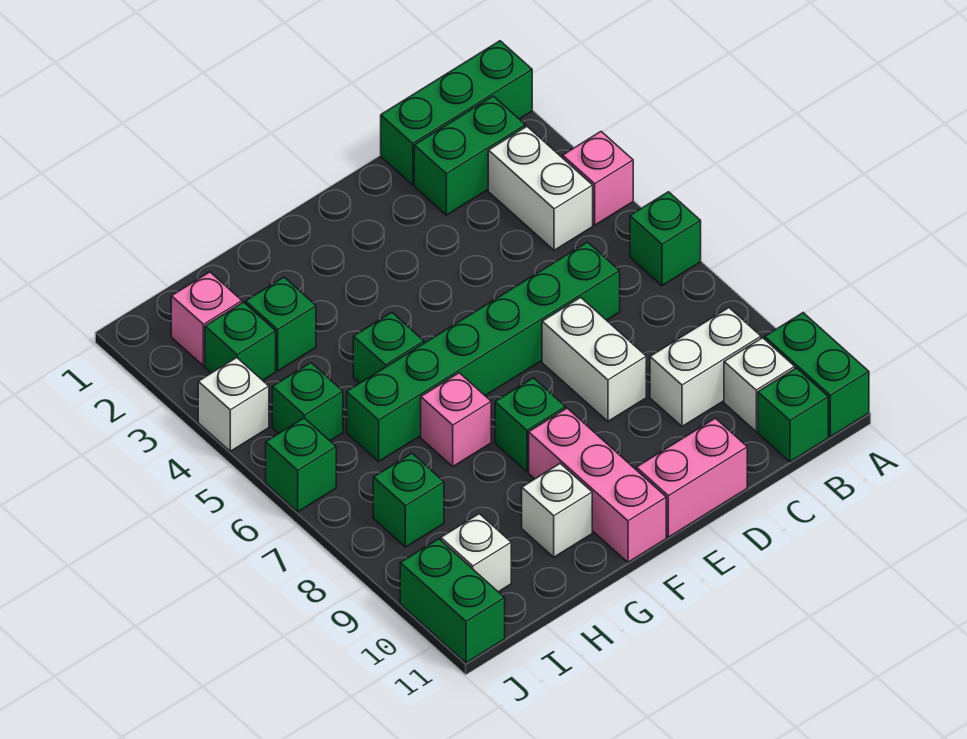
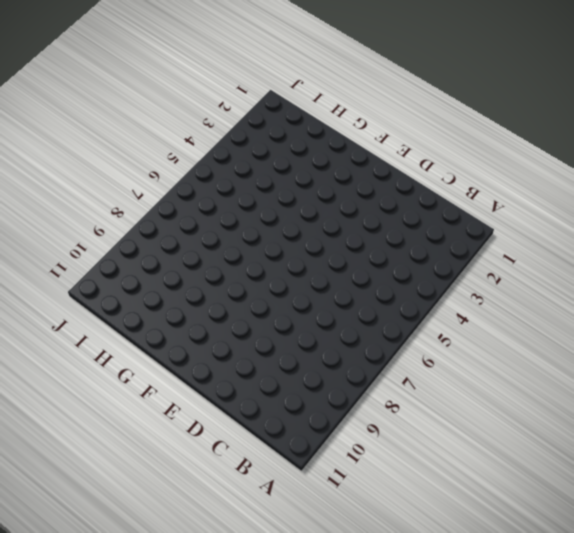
none -> green brick A1:C1 level 1
none -> pink brick A4 level 1
none -> green brick A6 level 1

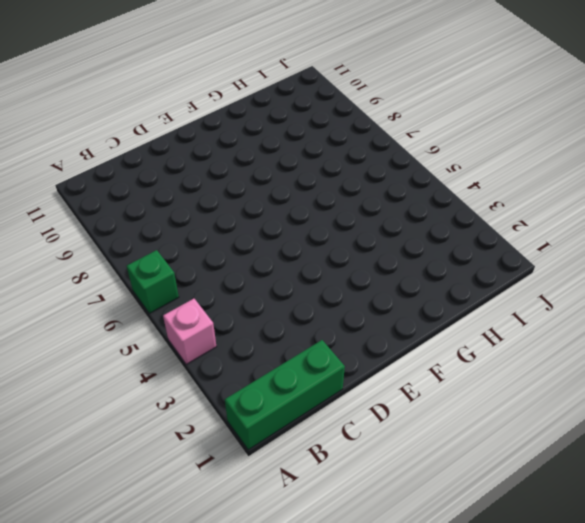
none -> green brick A10:A11 level 1
none -> green brick B2:C2 level 1
none -> white brick B3:B4 level 1

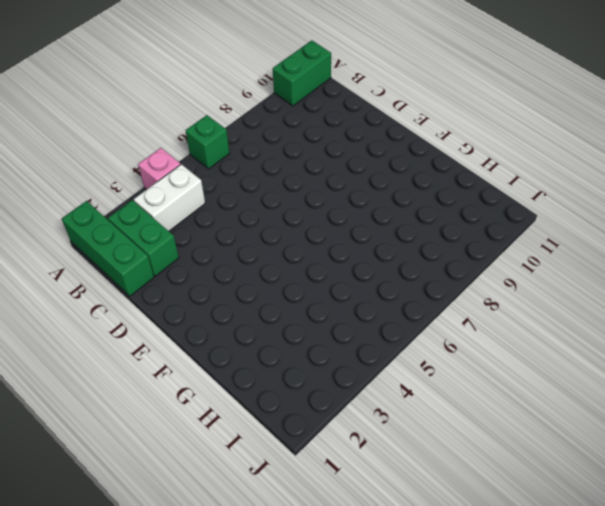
none -> white brick B9:C9 level 1
none -> white brick B10 level 1
none -> green brick B11 level 1

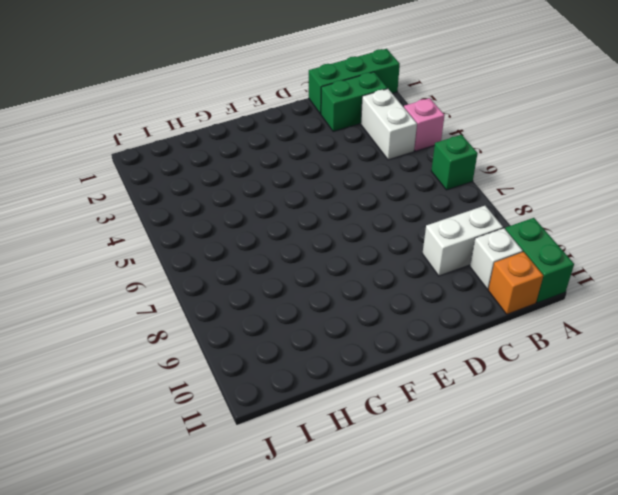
orange brick B11 level 1 -> green brick B11 level 1
none -> green brick C6:H6 level 1
none -> white brick D7:D8 level 1
none -> pink brick D11:E11 level 1

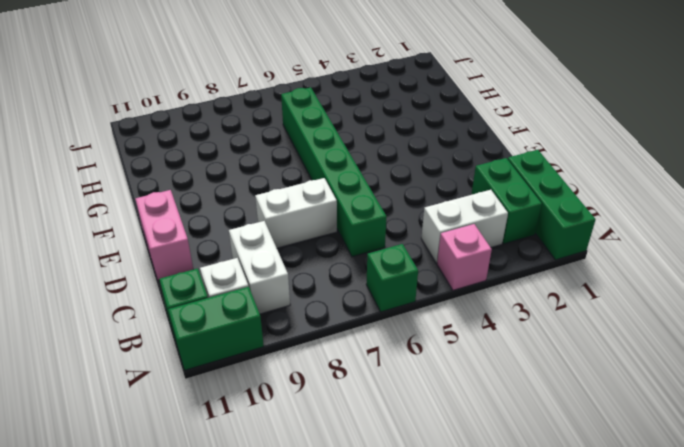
none -> green brick F8 level 1
none -> pink brick F9:F11 level 1
none -> green brick G5 level 1

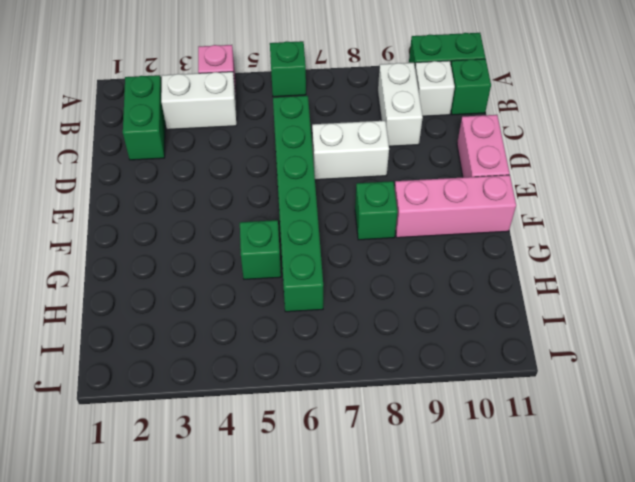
none -> green brick A1:C1 level 1
none -> pink brick G7 level 1
none -> white brick G10 level 1

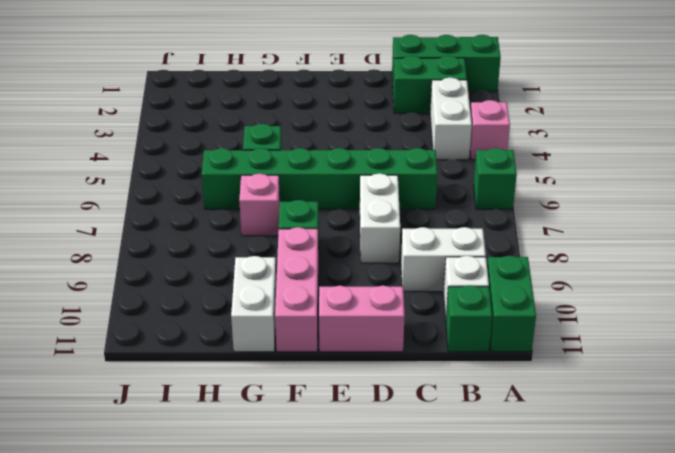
white brick G10:G11 level 1 -> white brick G10 level 1
none -> green brick H3 level 1
none -> pink brick I2 level 1
none -> green brick I3 level 1

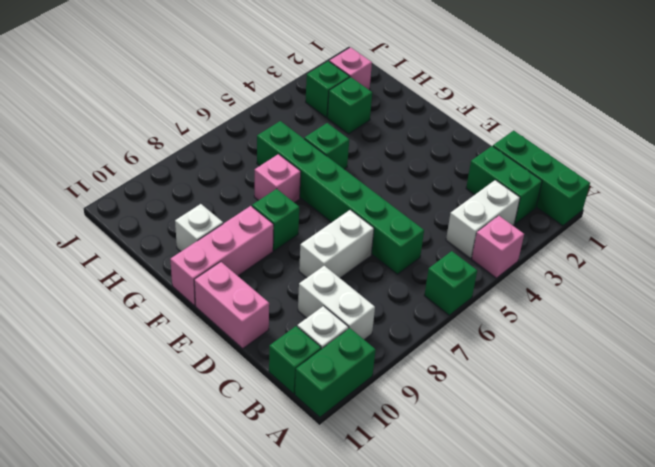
none -> green brick I5 level 1
none -> green brick I8 level 1
none -> white brick I10 level 1

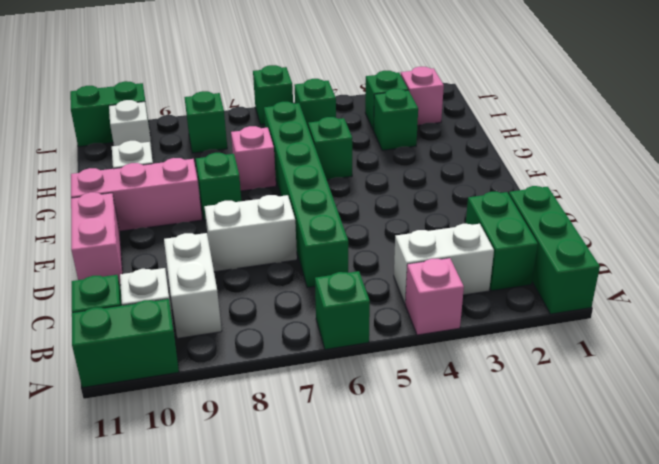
none -> white brick J4 level 1

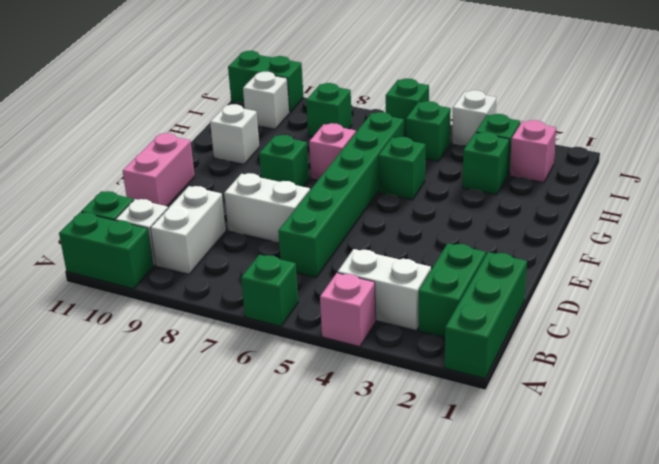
none -> pink brick F9:F11 level 1

